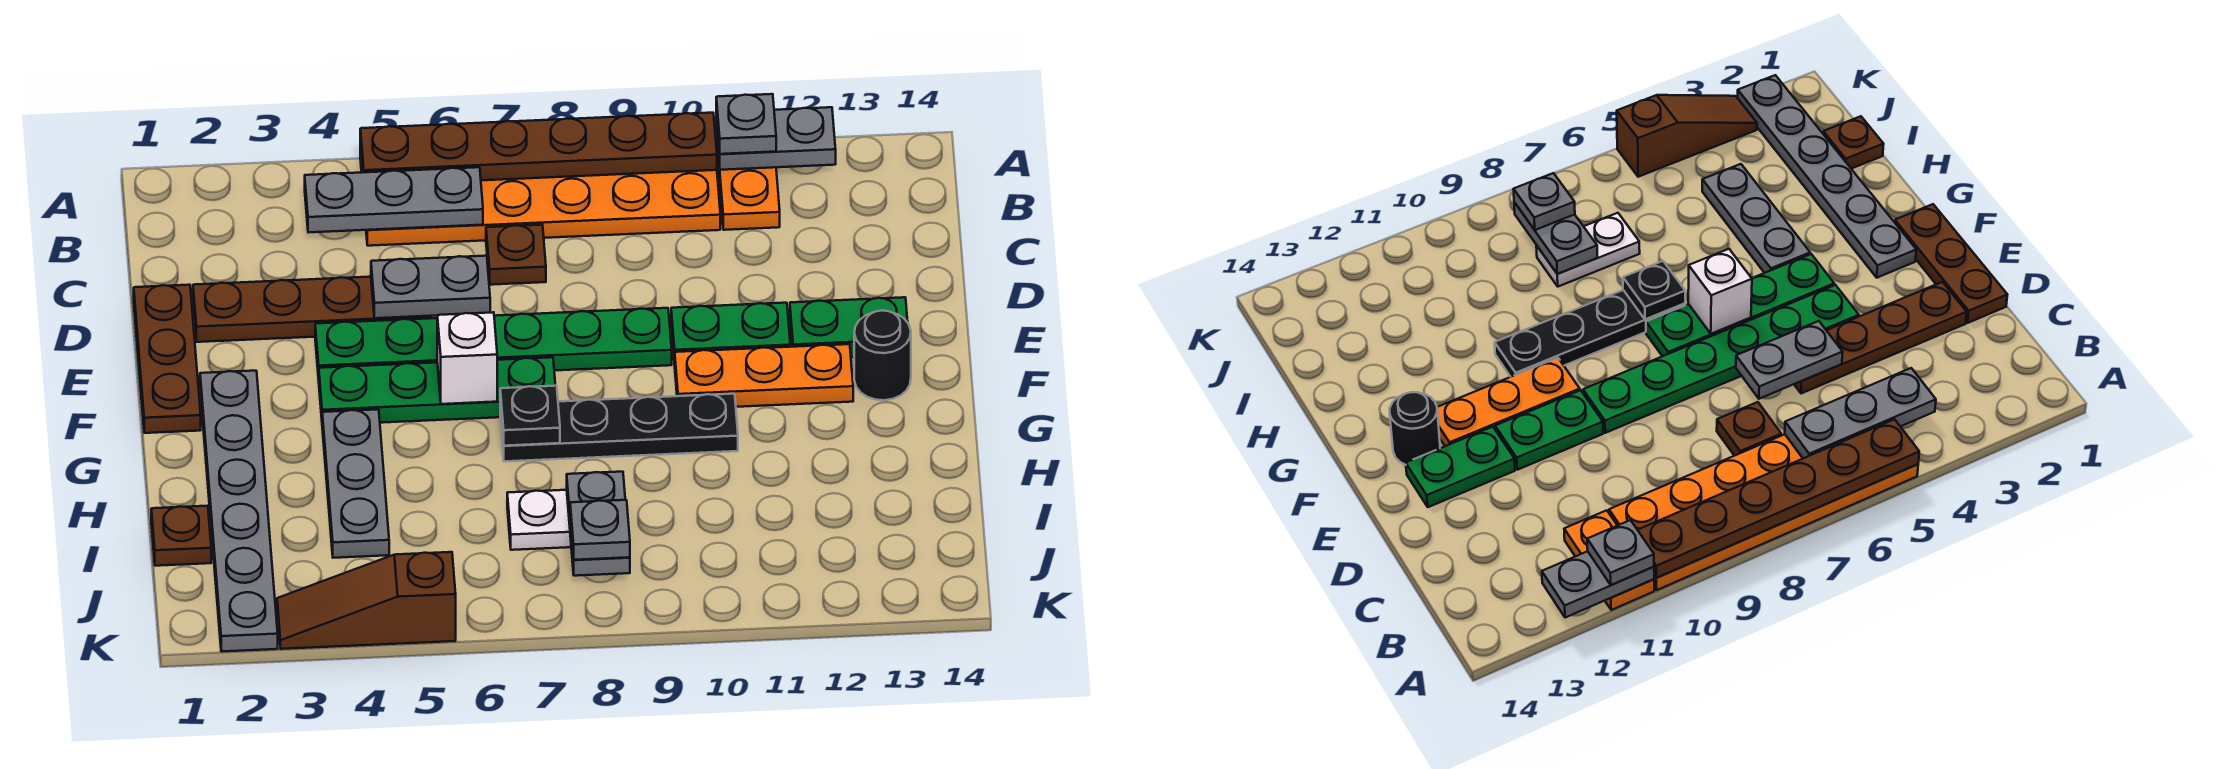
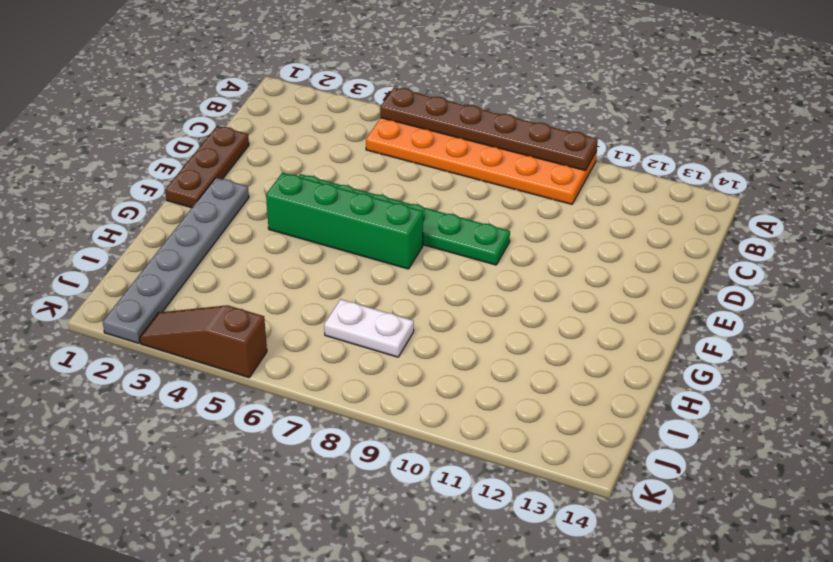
green brick F4:F7 level 1 -> green plate F4:F7 level 1
none -> orange plate A11:B11 level 1
none -> brown plate C7 level 1
none -> brown plate D2:D5 level 1

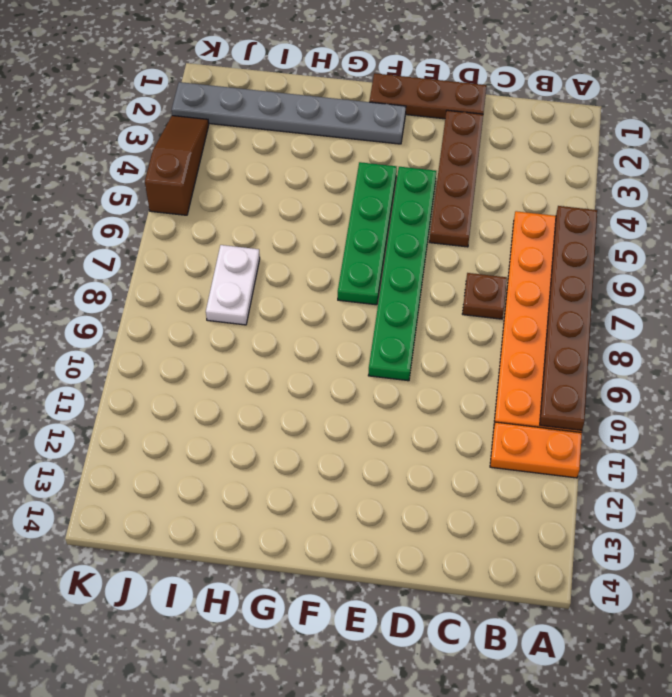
none -> green plate E10:E11 level 1
none -> green plate E12:E13 level 1
none -> orange plate F10:F12 level 1

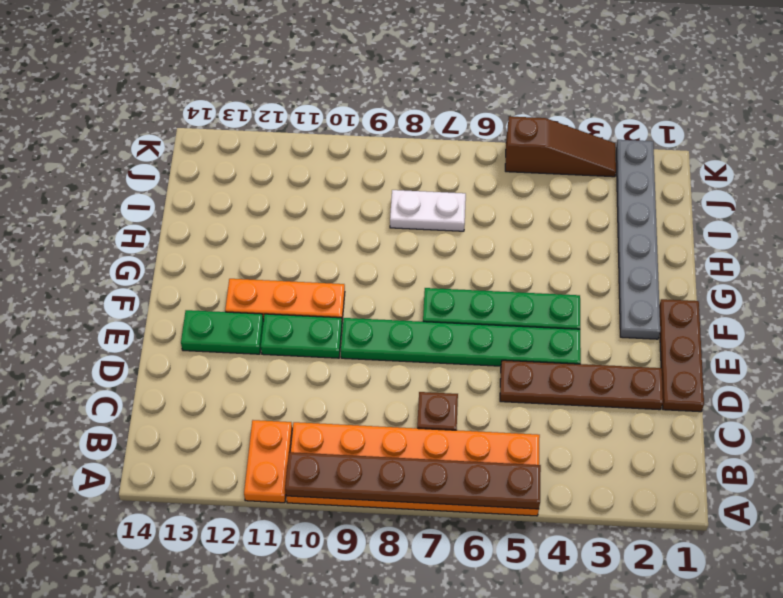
none -> black round brick F13 level 1
none -> grey plate G4:I4 level 1
none -> black plate G7:G10 level 1

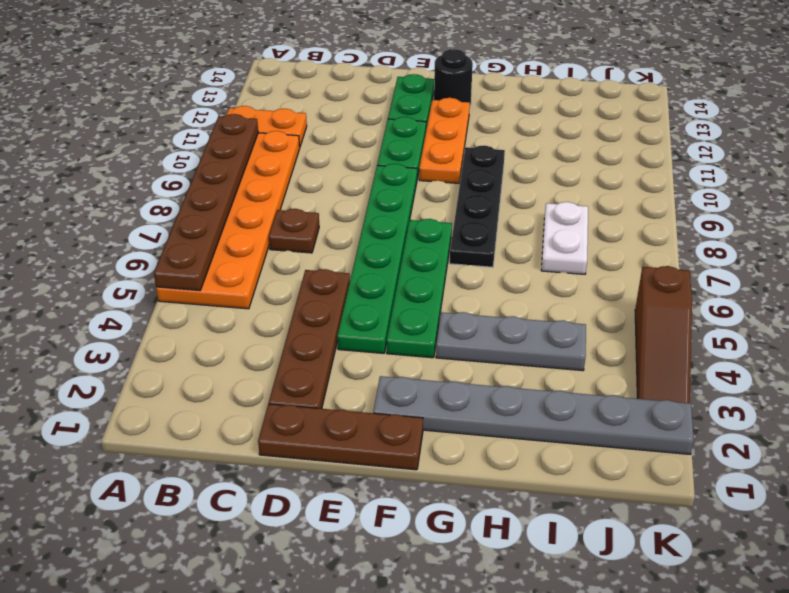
none -> brown plate I1 level 1
none -> grey plate A11:A12 level 2
none -> grey plate B4:B6 level 2

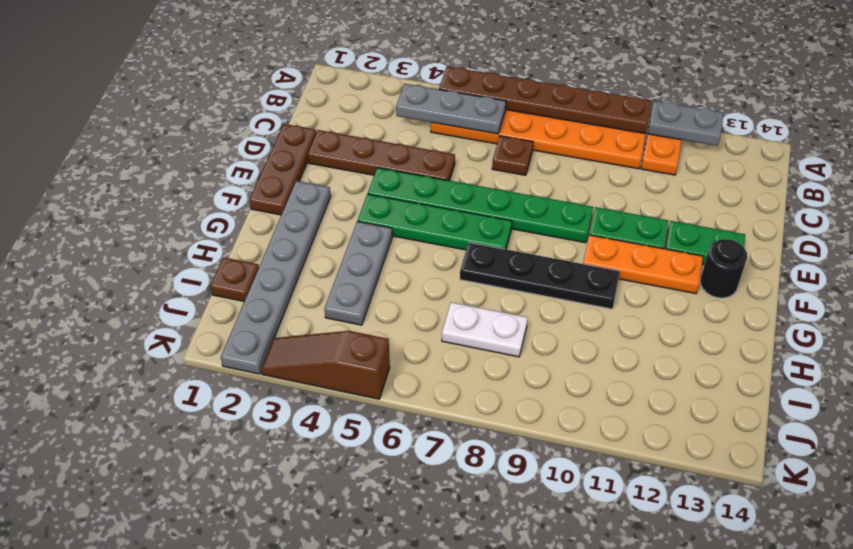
none -> grey plate D5:D6 level 2
none -> white brick F6 level 2
none -> black plate G7 level 2

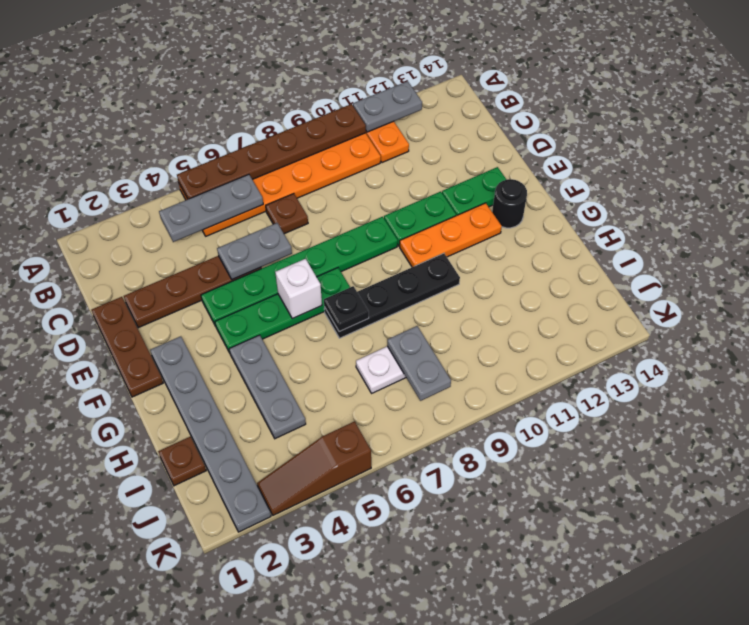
none -> grey plate A11 level 3
none -> grey plate J8 level 3

